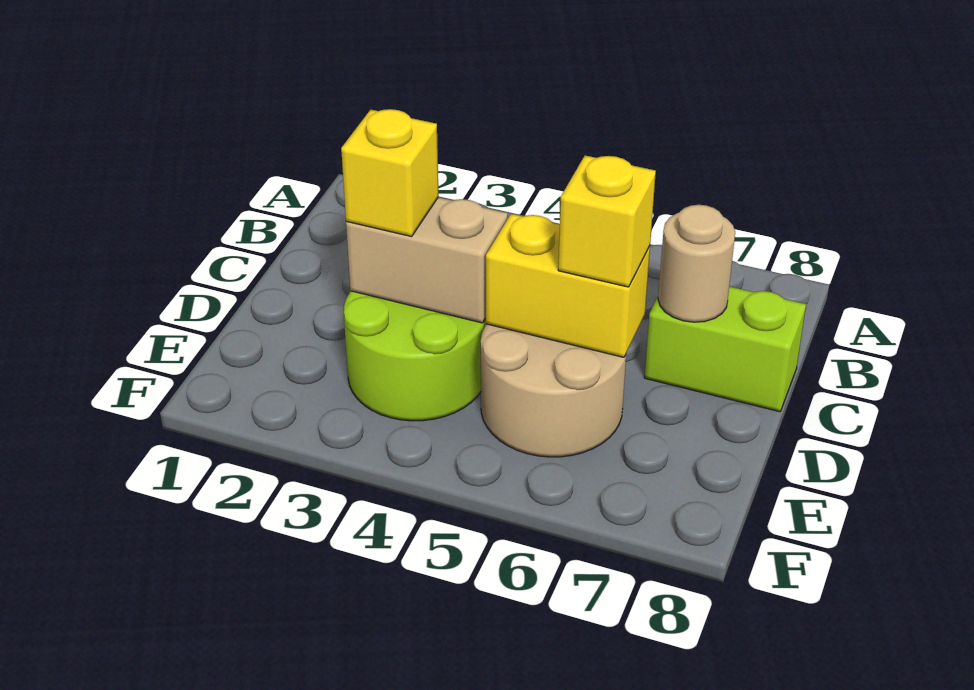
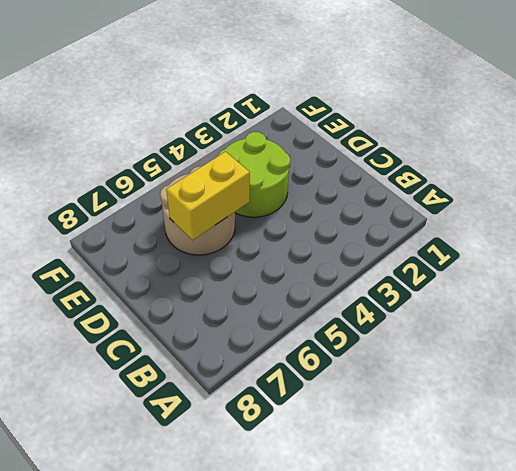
none -> lime brick C7:C8 level 1
none -> tan round brick C7 level 2

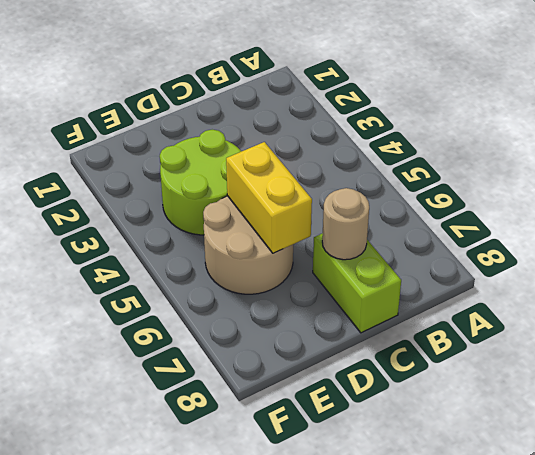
none -> tan brick D3:D4 level 2
none -> yellow brick D3 level 3

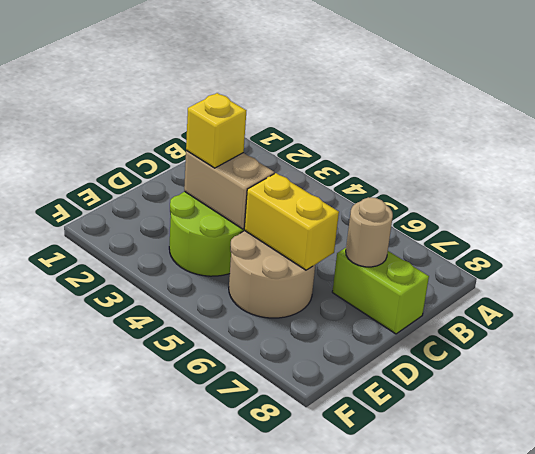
none -> yellow brick D6 level 3

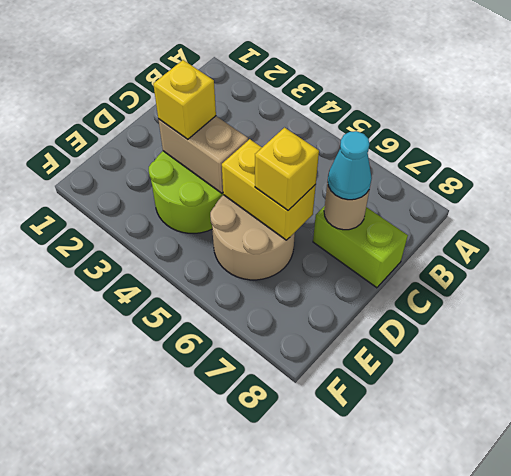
cyan cone C7 level 3 -> none

